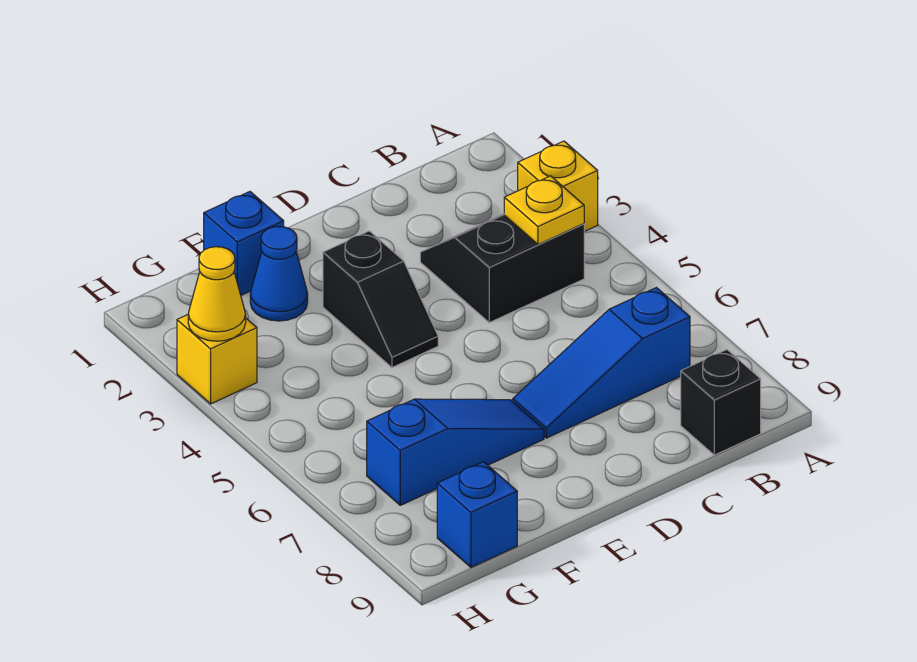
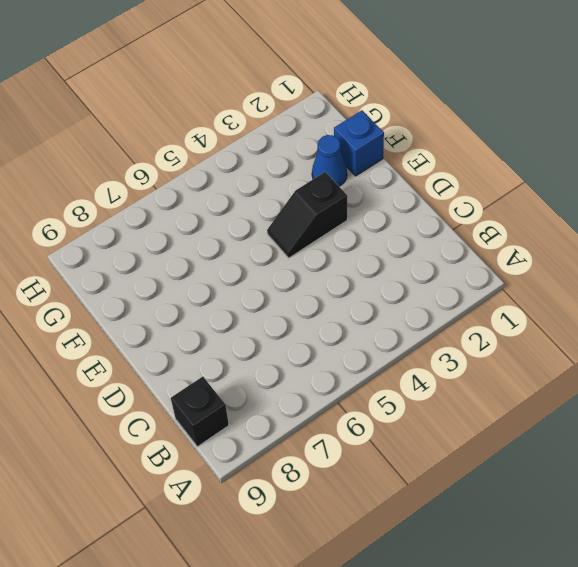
none -> yellow brick A3 level 1
none -> black slope B3:C4 level 1 top 4
none -> blue slope B7:D7 level 1 top B

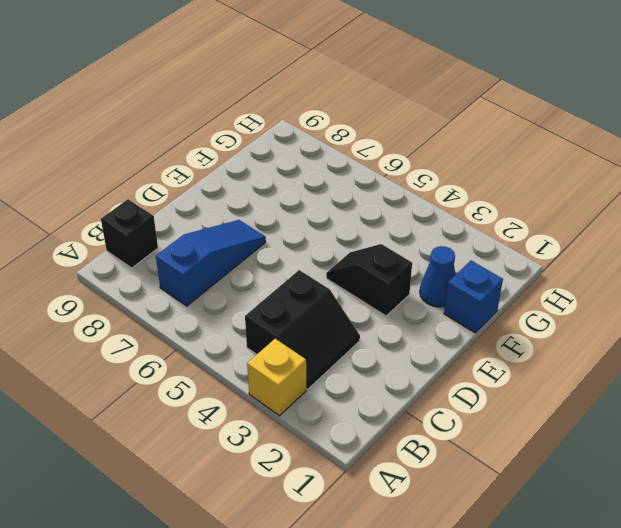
none -> blue slope E7:G7 level 1 top G
none -> blue brick G9 level 1
none -> yellow brick H3 level 1

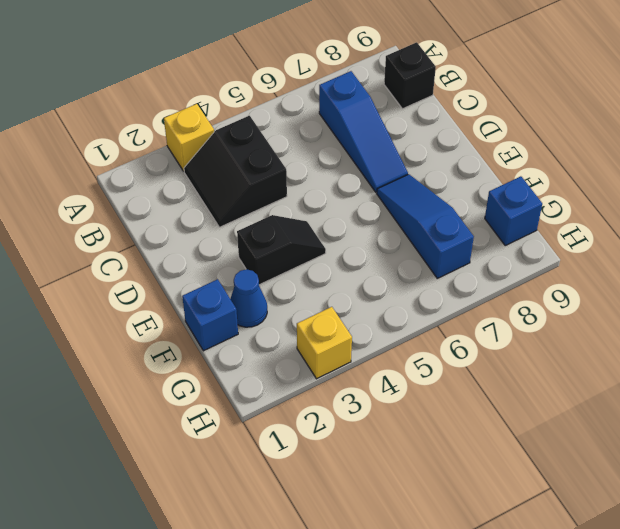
none -> yellow plate B4 level 2
none -> yellow cone H3 level 2

